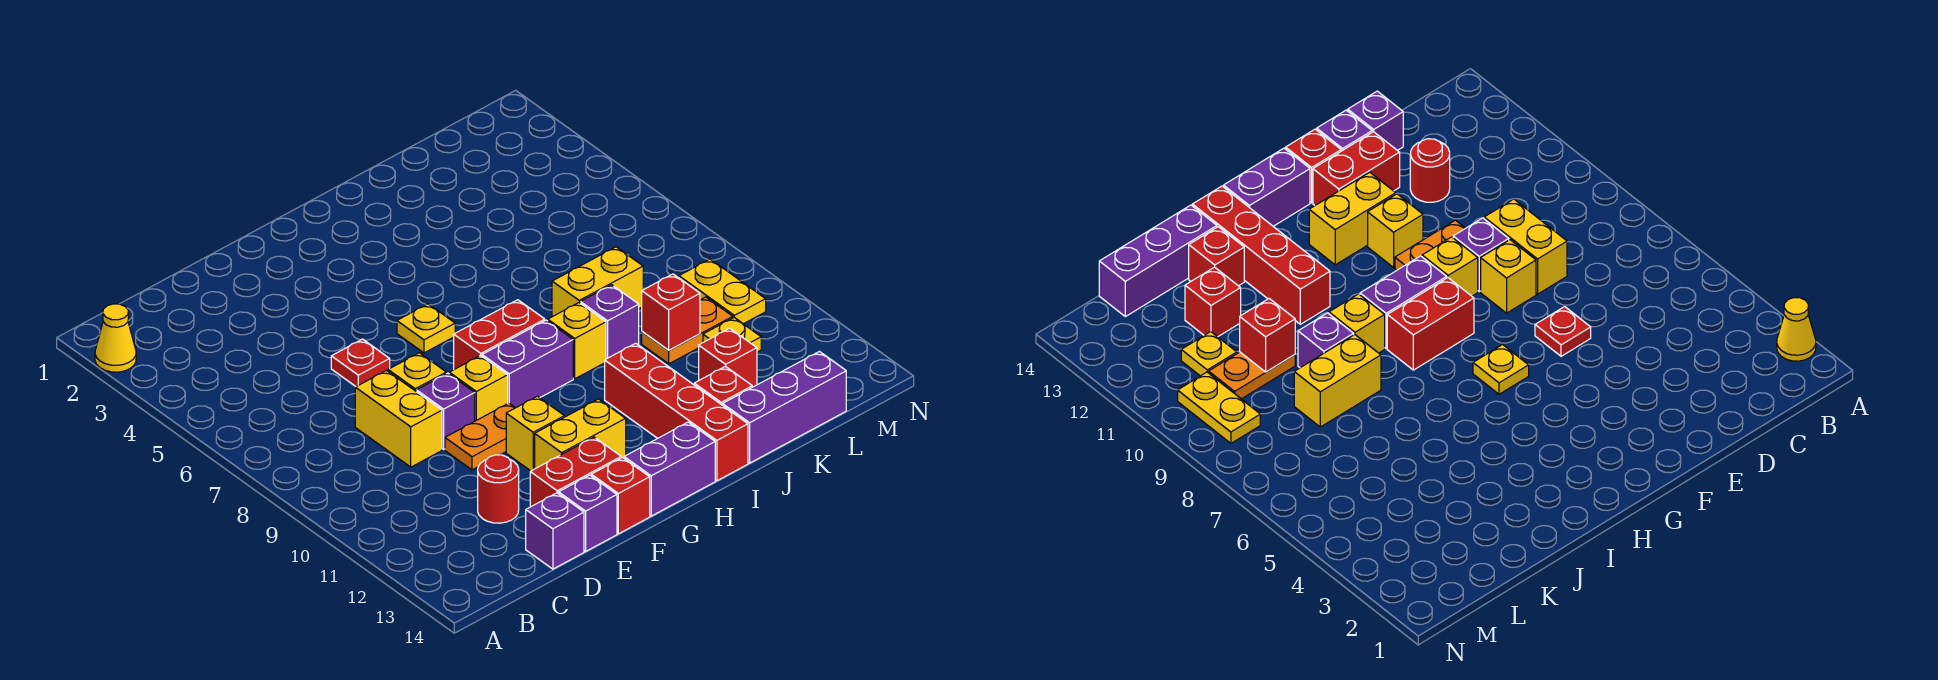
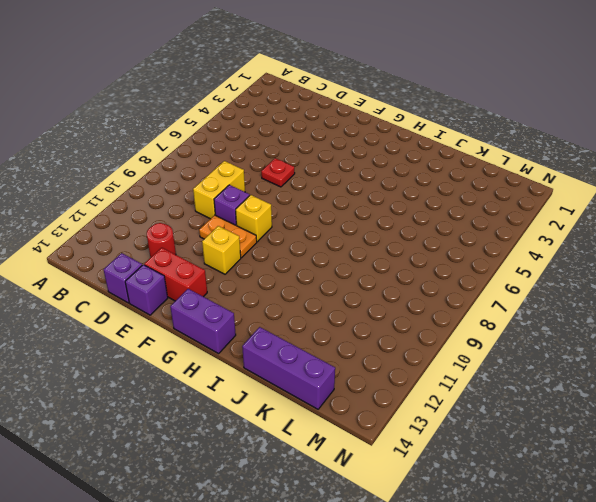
none -> yellow cone A2 level 1
none -> yellow brick E8 level 1
none -> yellow brick F12:G12 level 1

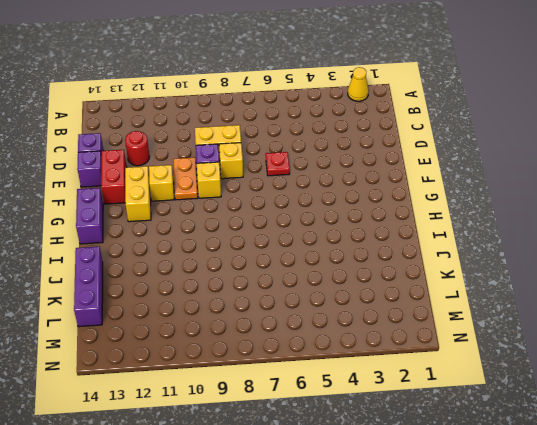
none -> red brick F14 level 1
none -> yellow plate G6 level 1
none -> red brick G8:H8 level 1

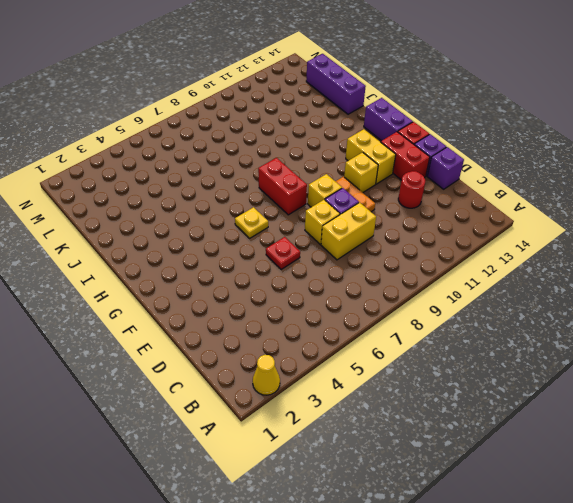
none -> purple brick G9:H9 level 1
none -> yellow brick I9 level 1
none -> red brick I11:I14 level 1

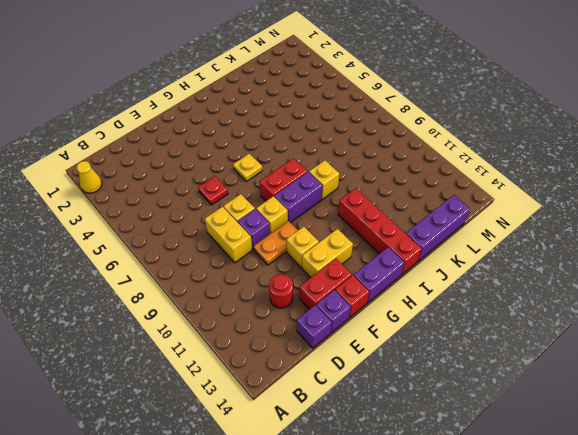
none -> yellow brick J8:K8 level 1
none -> purple brick J9 level 1
none -> red brick J13 level 1

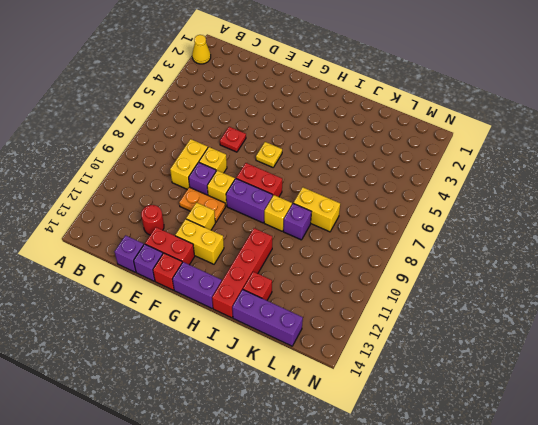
none -> orange plate K10:L10 level 1
none -> red brick K12 level 1
none -> yellow plate L11 level 1

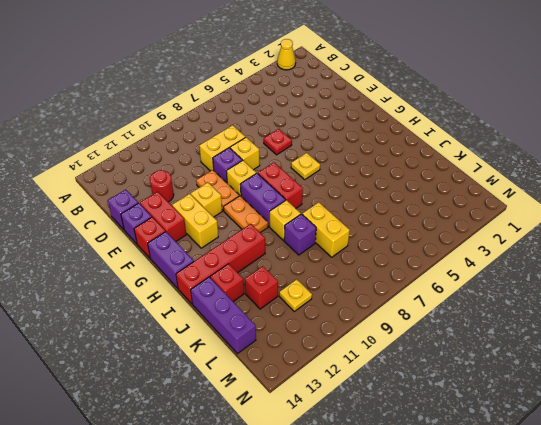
orange plate G10:H10 level 1 -> orange plate K10:L10 level 1
none -> yellow plate M9:M10 level 1
none -> red brick K10 level 2

